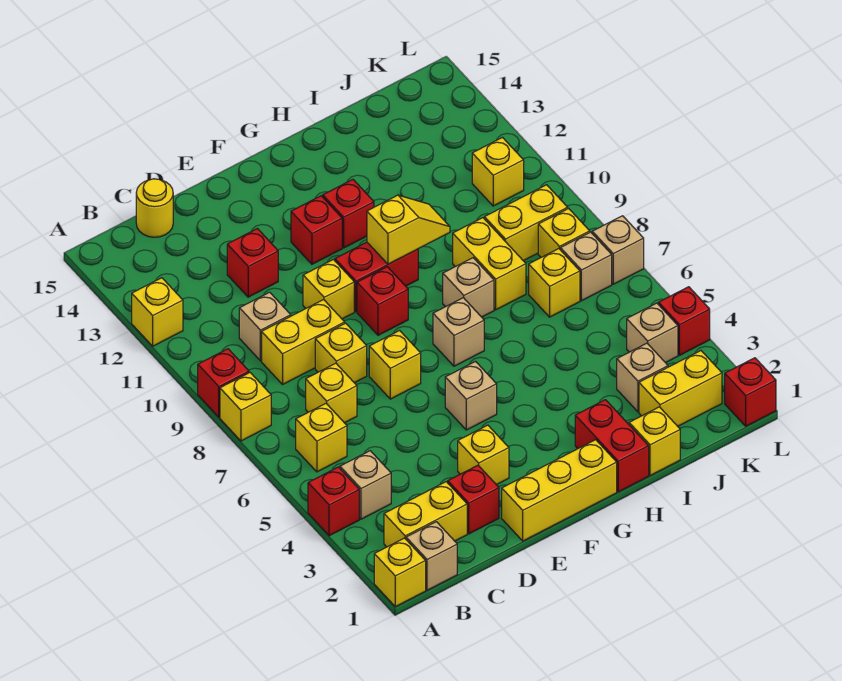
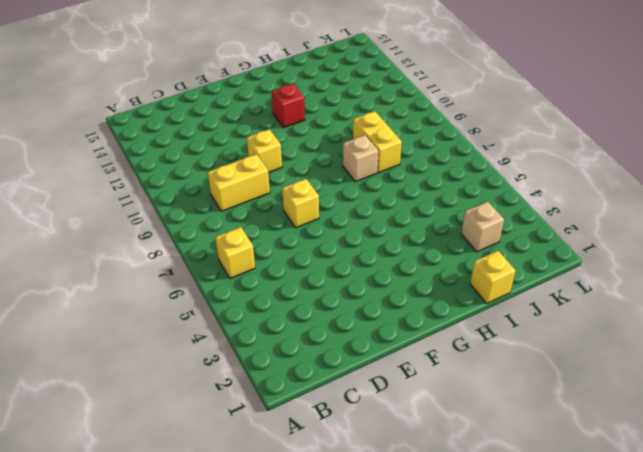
none -> yellow brick A1 level 1
none -> red brick A4 level 1
none -> yellow brick A8 level 1
none -> red brick A9 level 1

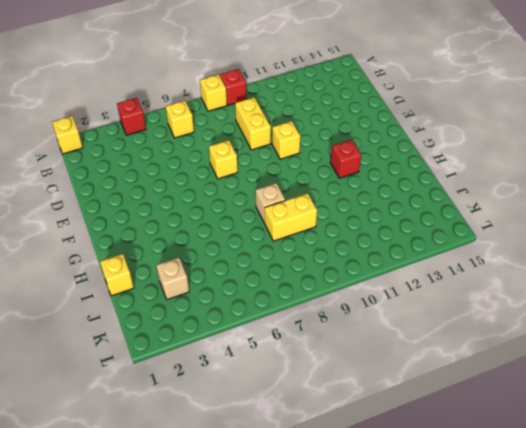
none -> yellow brick A12 level 1
none -> tan brick B1 level 1
none -> yellow brick B2:C2 level 1
none -> tan brick B4 level 1

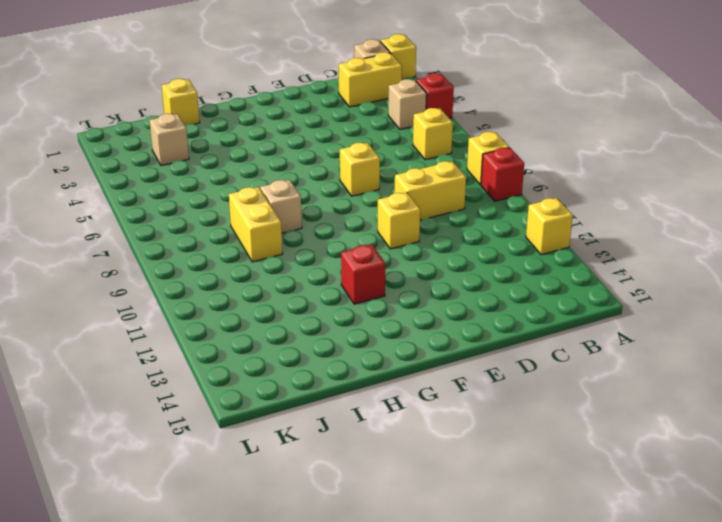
none -> yellow brick C7 level 1
none -> tan brick C10 level 1
none -> yellow round brick C15 level 1
none -> red brick D2 level 1

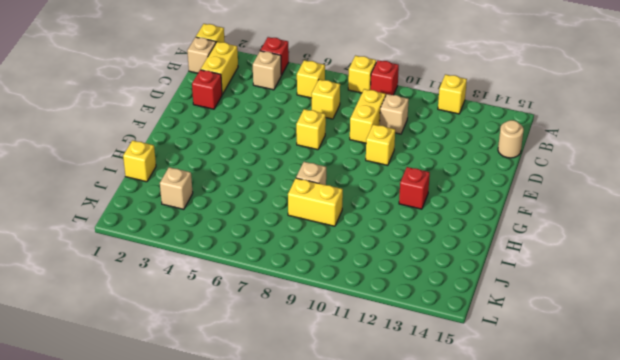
tan round brick C15 level 1 -> yellow round brick C15 level 1
none -> yellow brick D8 level 1
none -> red brick D12 level 1
none -> yellow brick E1:G1 level 1
none -> yellow brick E3 level 1

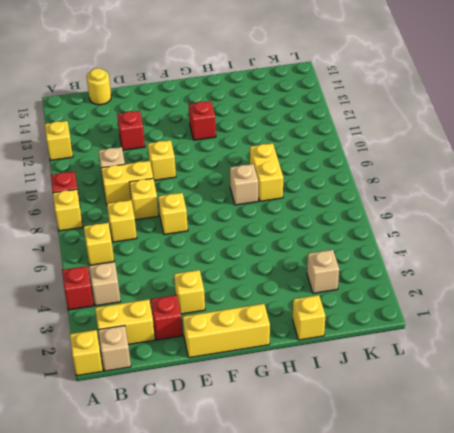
none -> tan brick F5 level 1
none -> red brick F9 level 1
none -> red brick F10:G10 level 1
none -> red brick F12 level 1

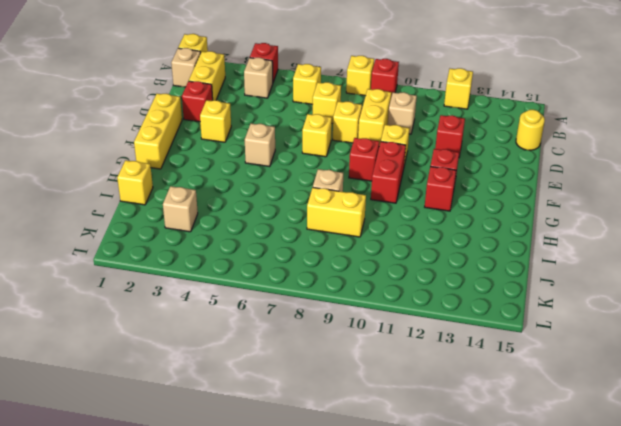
none -> tan brick G7 level 1
none -> red brick H1:H2 level 1
none -> yellow brick J2:K2 level 1
none -> yellow brick J7 level 1

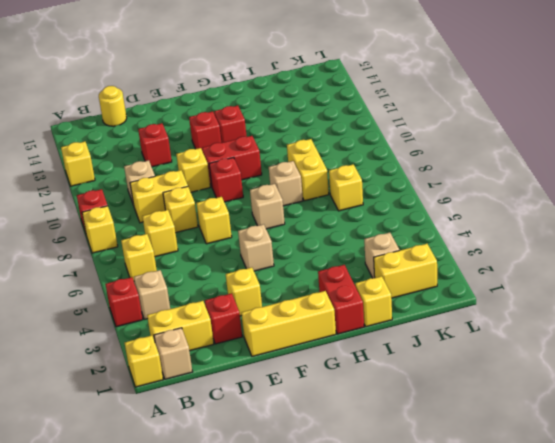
none -> yellow brick J9:K9 level 1
none -> tan brick K4 level 1
none -> tan brick K7 level 1
none -> yellow brick K8 level 1

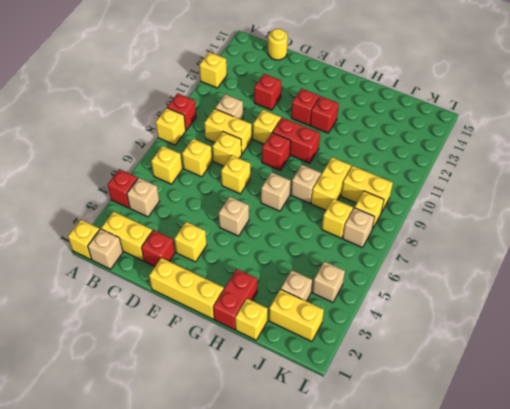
none -> yellow brick K11 level 1
none -> red brick L1 level 1
none -> red brick L4 level 1
none -> tan brick L7 level 1

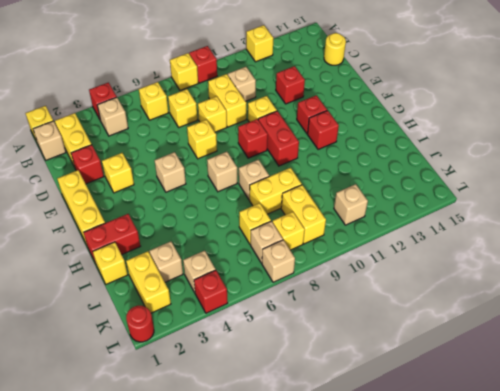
tan brick K11 level 1 -> yellow brick K11 level 1
red round brick L1 level 1 -> red brick L1 level 1
none -> yellow slope G10:H10 level 2 top G

